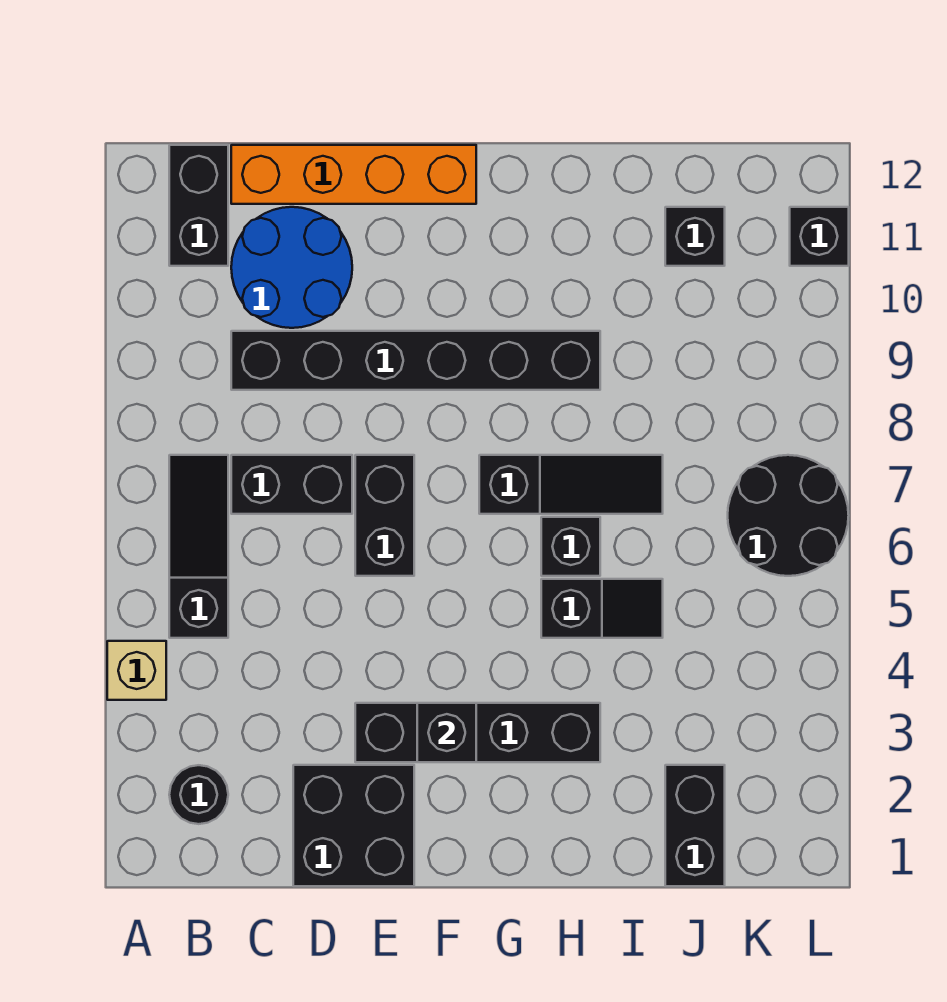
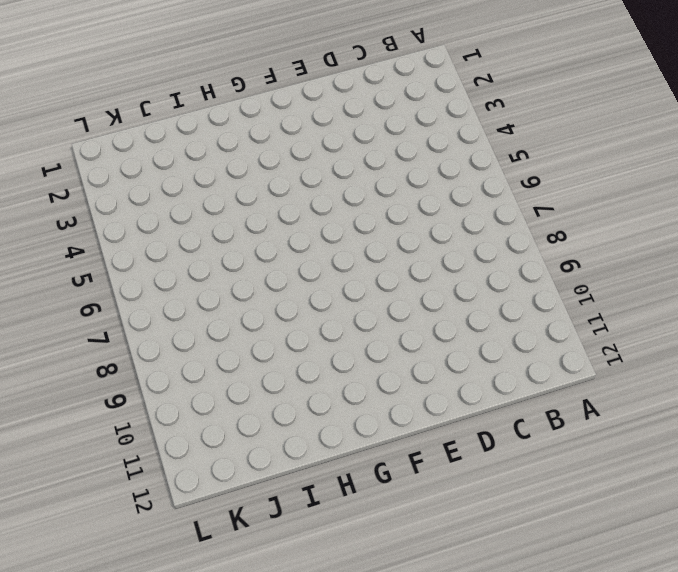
none -> tan brick A4 level 1
none -> black round brick B2 level 1
none -> black slope B5:B7 level 1 top 5

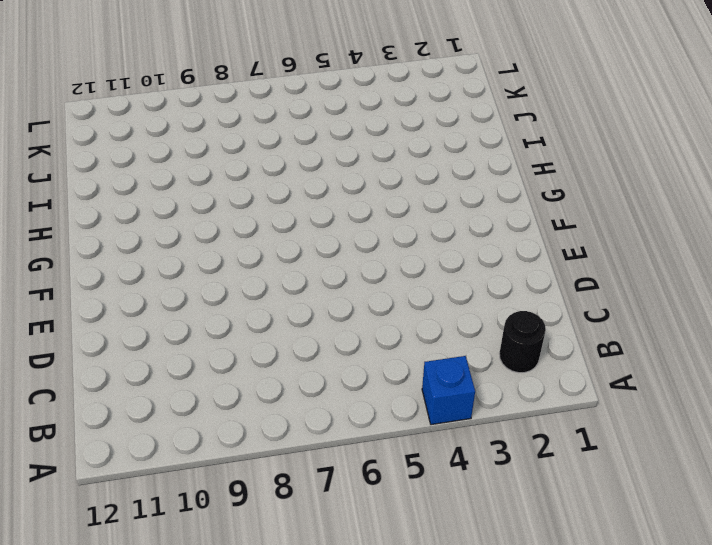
blue brick A4 level 1 -> tan brick A4 level 1
none -> black slope B5:B7 level 1 top 5
none -> black brick B11:B12 level 1
none -> black brick C7:D7 level 1

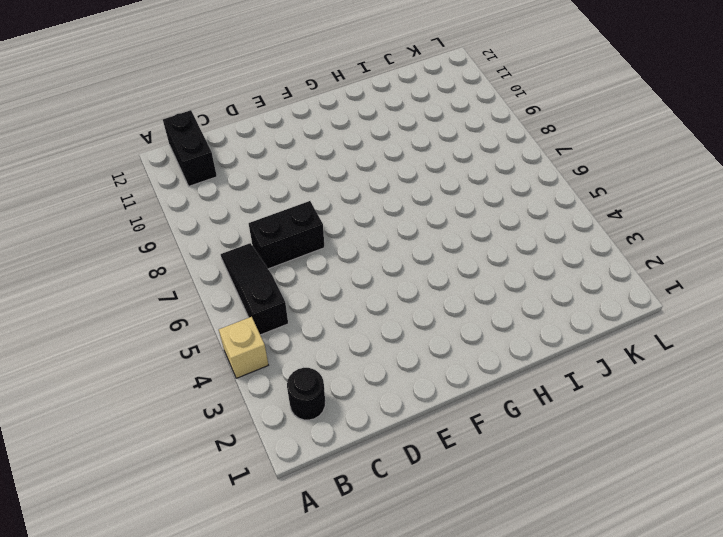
none -> black brick C9:H9 level 1
none -> blue round brick C10:D11 level 1
none -> orange brick C12:F12 level 1

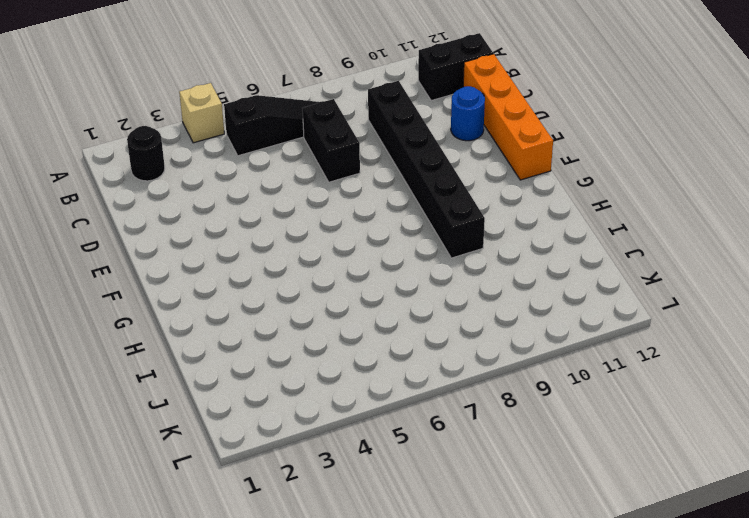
blue round brick D11 level 1 -> blue round brick C10:D11 level 1
none -> black brick D1:E2 level 1
none -> black brick E3:H3 level 1
none -> black brick E6:E7 level 1

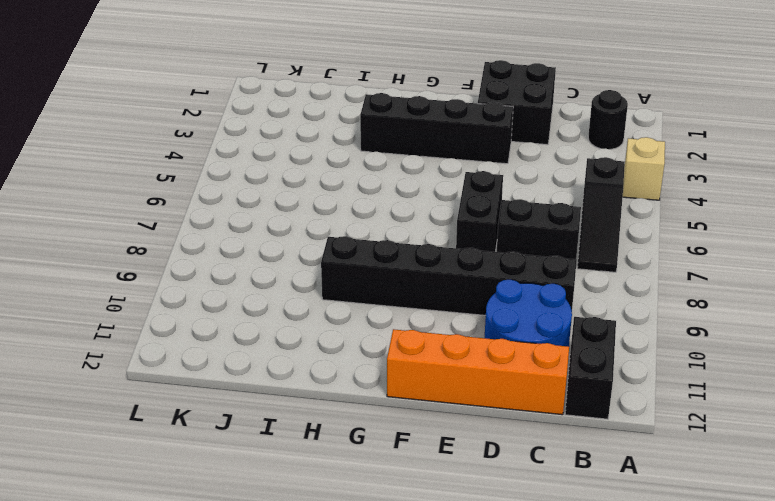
none -> black slope G7:I7 level 1 top G
none -> black slope H5:I5 level 1 top H
none -> black brick H6 level 1

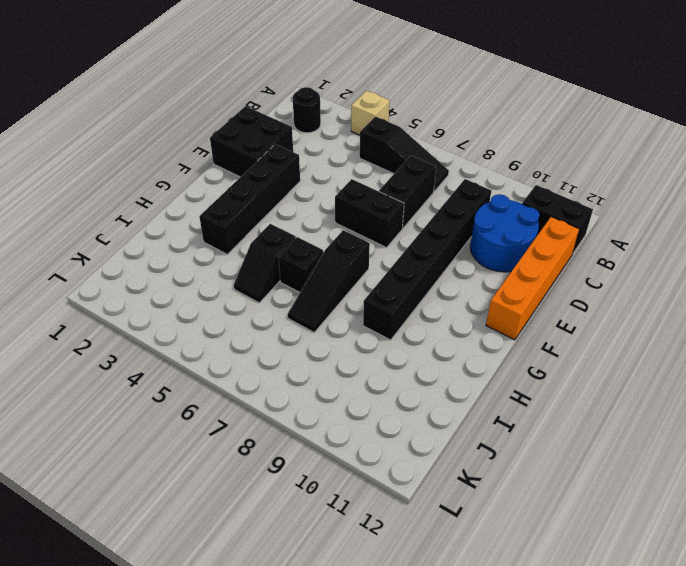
none -> black brick J1:J2 level 1
none -> black brick J11 level 1
none -> black round brick K6:L7 level 1

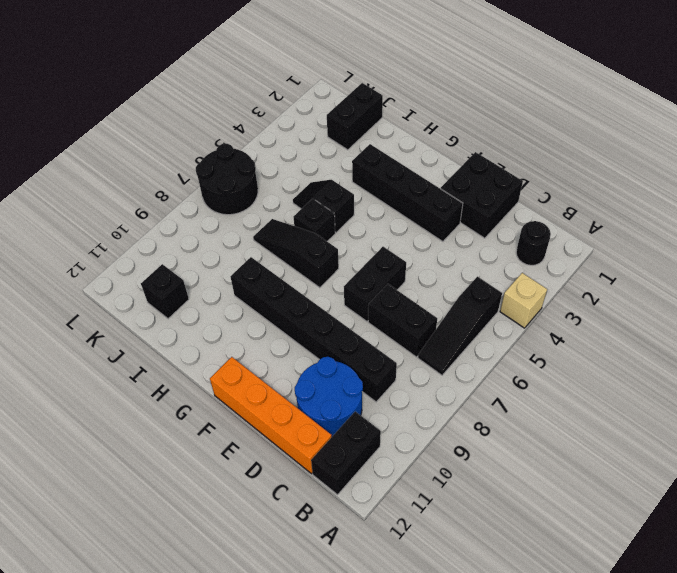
none -> black brick L11 level 1
none -> black brick F3 level 2

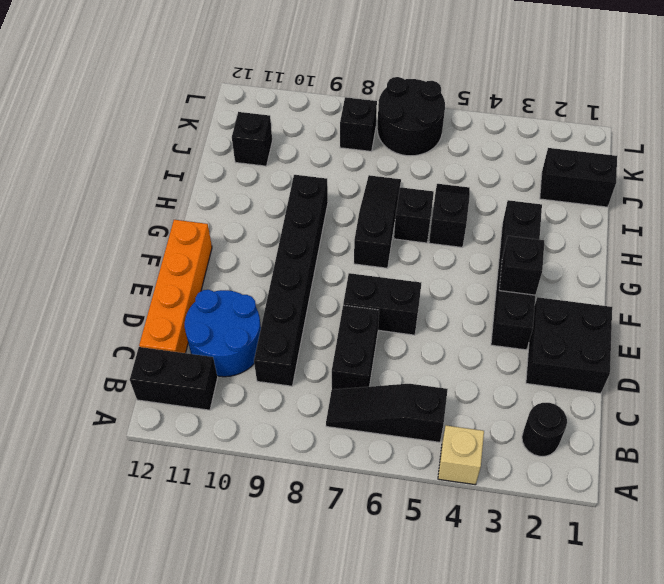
black brick K8 level 1 -> black brick L11 level 1

